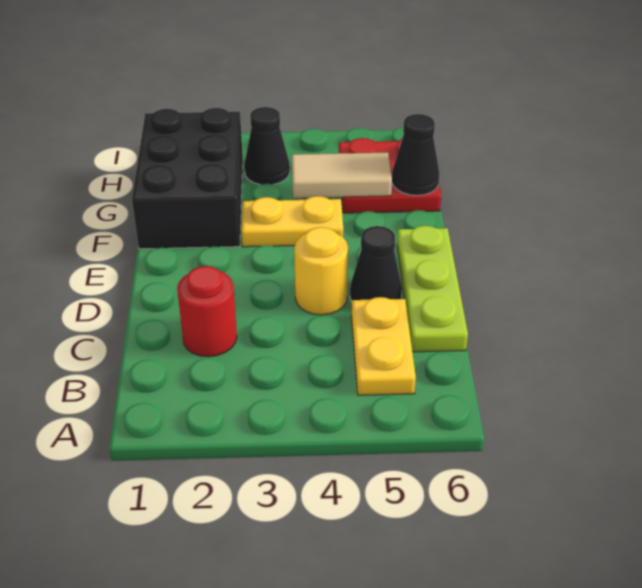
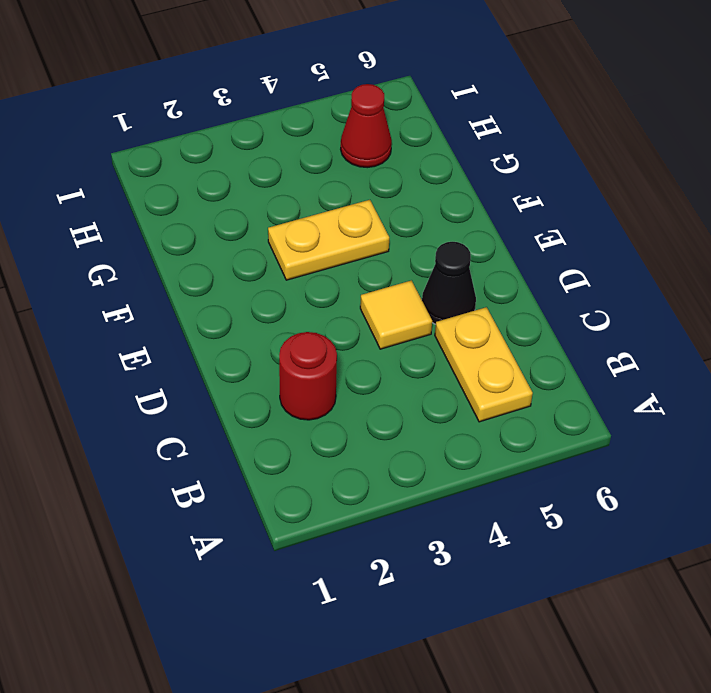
yellow tile D4 level 1 -> yellow round brick D4 level 1
red cone H5 level 1 -> red plate G5:H6 level 1
none -> lime plate C6:E6 level 1
none -> black brick F1:H2 level 1

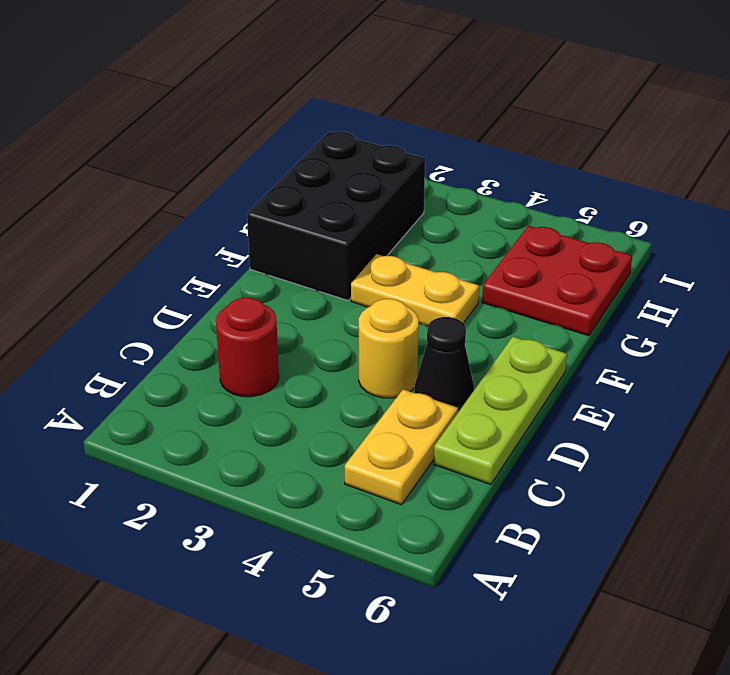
none -> black cone H3 level 1
none -> tan tile G4:G5 level 2

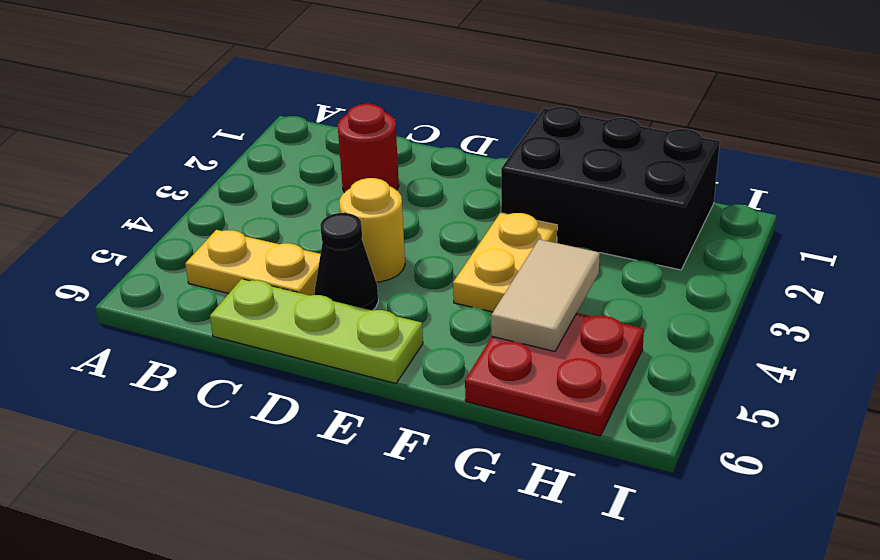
none -> black cone H3 level 1
none -> black cone G6 level 2

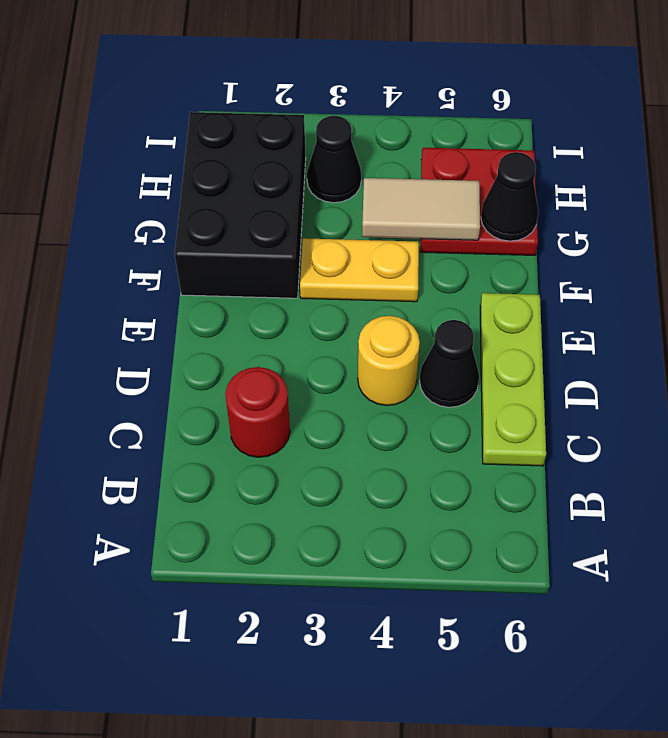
none -> yellow plate B5:C5 level 1

